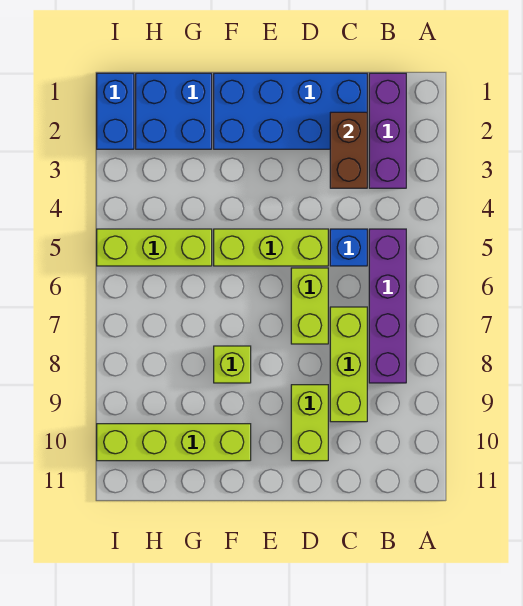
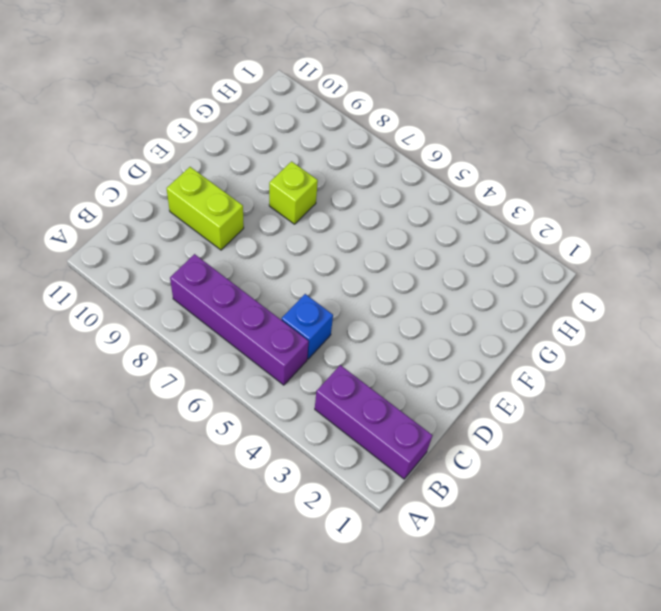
none -> blue brick C1:F2 level 1
none -> lime brick C7:C9 level 1
none -> lime brick D5:F5 level 1

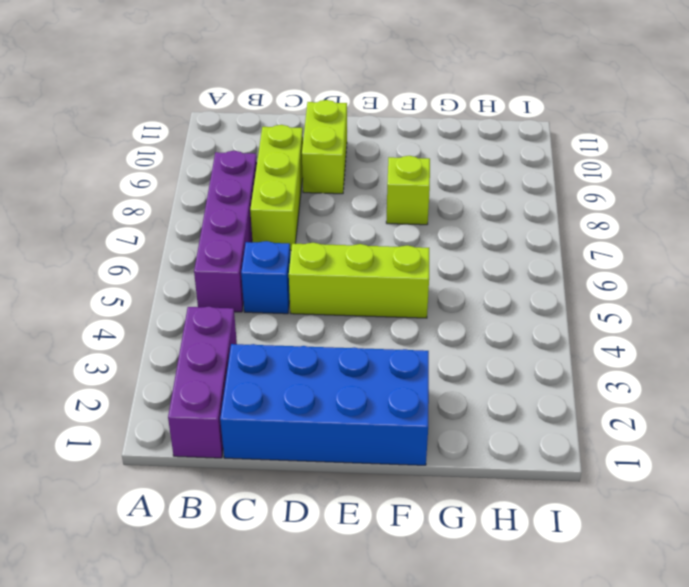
none -> lime brick D6:D7 level 1
none -> lime brick F10:I10 level 1
none -> blue brick G1:H2 level 1

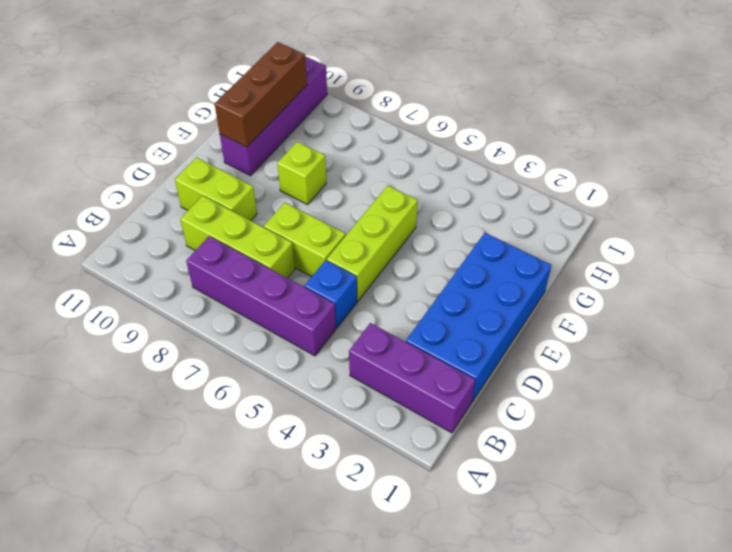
purple brick F10:I10 level 1 -> lime brick F10:I10 level 1
brown brick F10:H10 level 2 -> none
none -> blue brick G1:H2 level 1
none -> lime brick G5:I5 level 1
none -> blue brick I1:I2 level 1

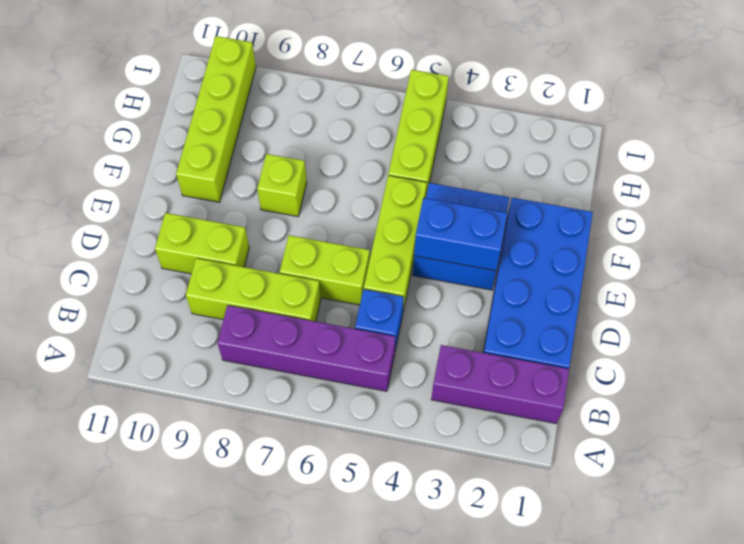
blue brick E3:F4 level 1 -> blue brick G1:H2 level 1
blue brick E3:E4 level 2 -> blue brick I1:I2 level 1
none -> brown brick C2:C3 level 2

